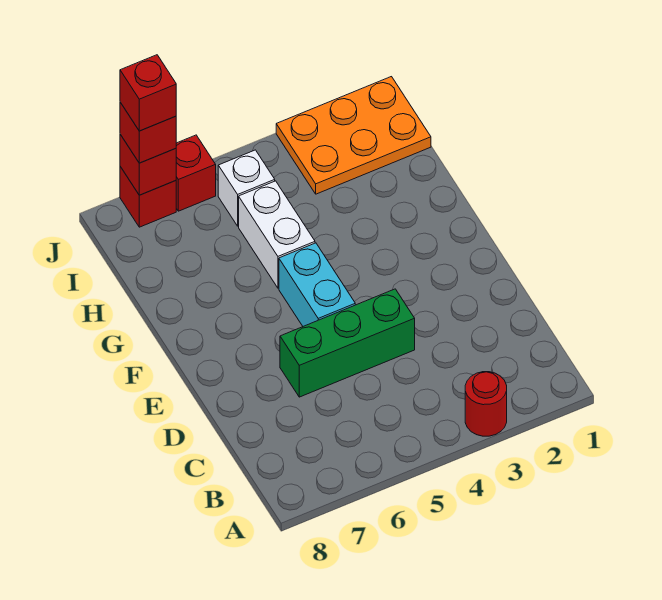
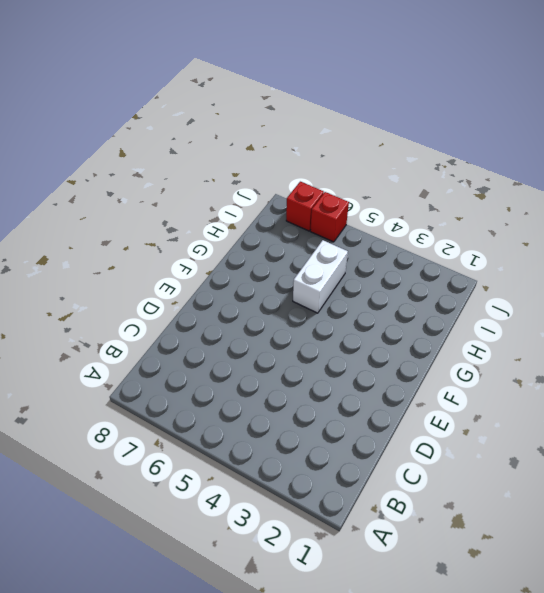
none -> red round brick A3 level 1
none -> green brick D4:D6 level 1

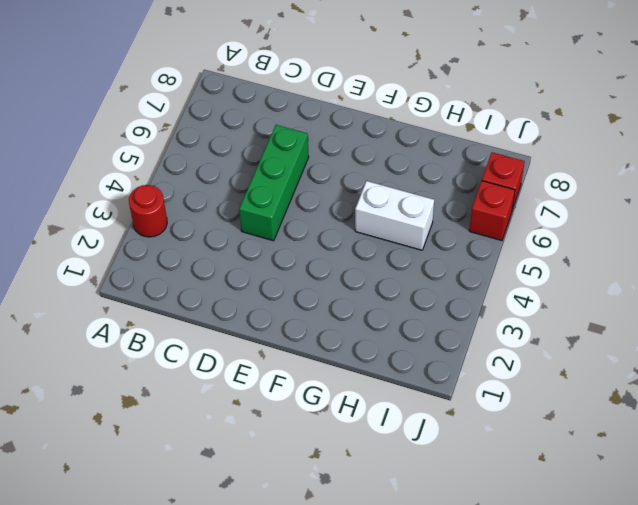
none -> cyan brick E5:F5 level 1
none -> orange plate I1:J3 level 1

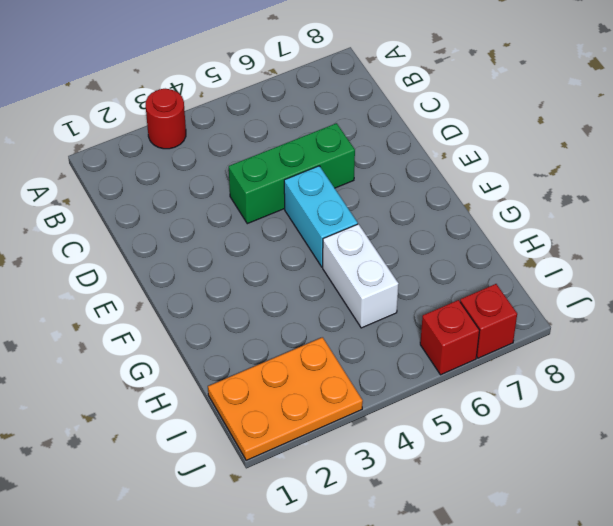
none -> white brick I5 level 1
none -> red brick J7 level 2

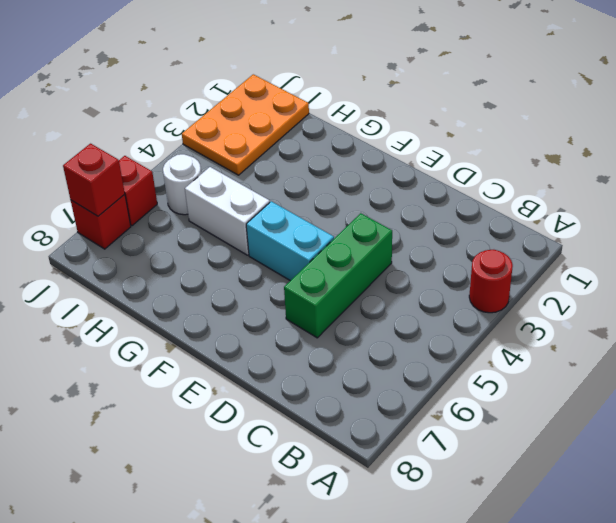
white round brick I5 level 1 -> white brick I5 level 1
none -> red brick J7 level 3
none -> red brick J7 level 4

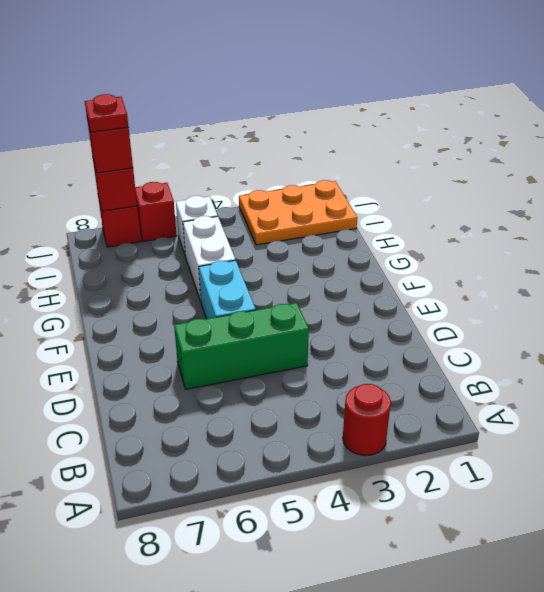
red plate J7 level 4 -> red brick J7 level 4

